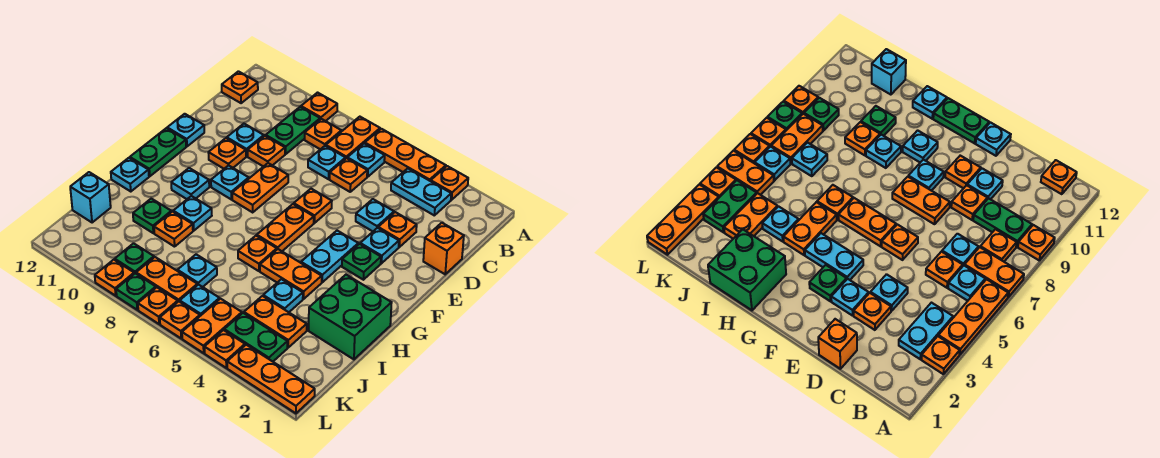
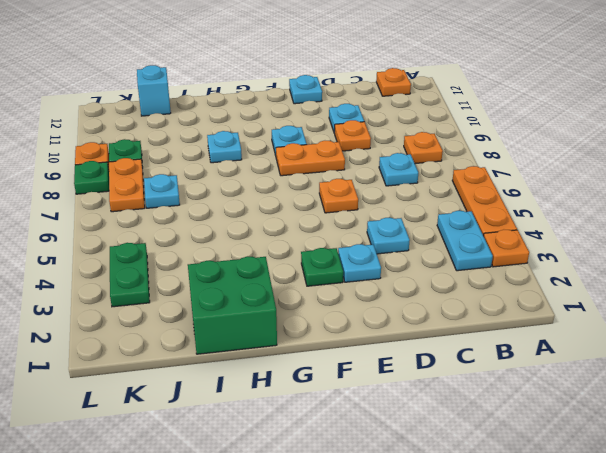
none -> orange plate A7:B7 level 1
none -> orange plate A9 level 1
none -> cyan plate B6 level 1
none -> green plate B9:C9 level 1

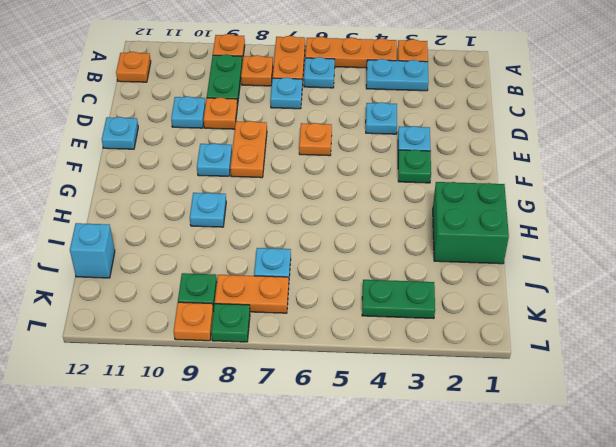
none -> orange plate C6 level 1
none -> orange brick D1 level 1
none -> orange plate D3 level 1
none -> orange plate E10 level 1

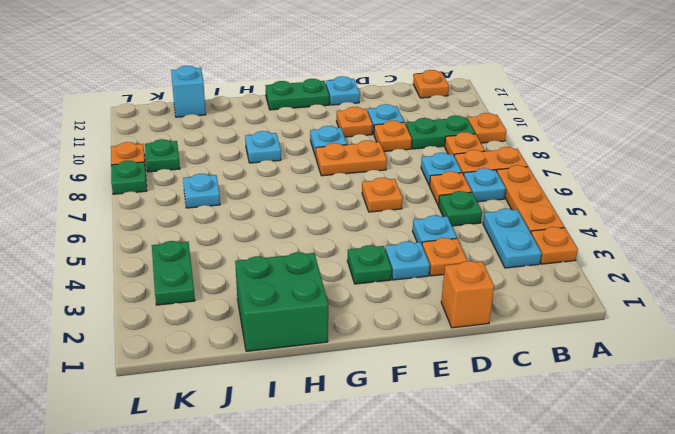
green plate C5 level 1 -> green plate I10 level 1
none -> cyan plate F4:G4 level 1
none -> orange plate F6:G6 level 1
none -> cyan plate G10 level 1
none -> orange plate H4:H5 level 1

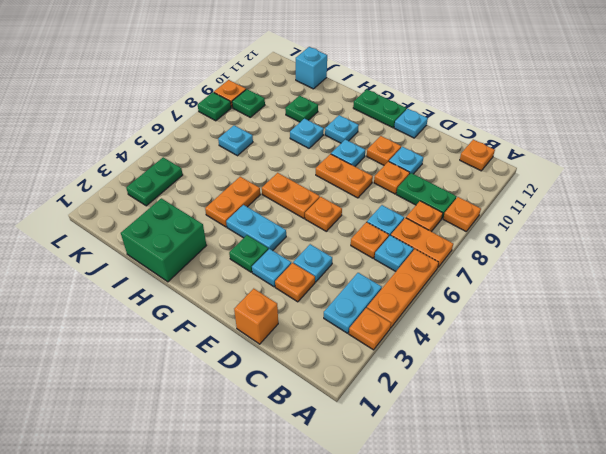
none -> orange plate H6 level 1
none -> cyan plate H12 level 1
none -> cyan plate I4 level 1
none -> orange plate I9 level 1

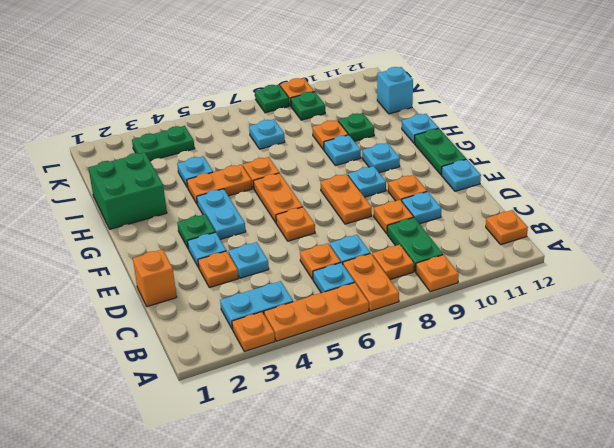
none -> orange plate J3:J4 level 1
none -> orange plate K5:L5 level 1
none -> cyan plate K6 level 1
none -> orange plate K7:K8 level 1

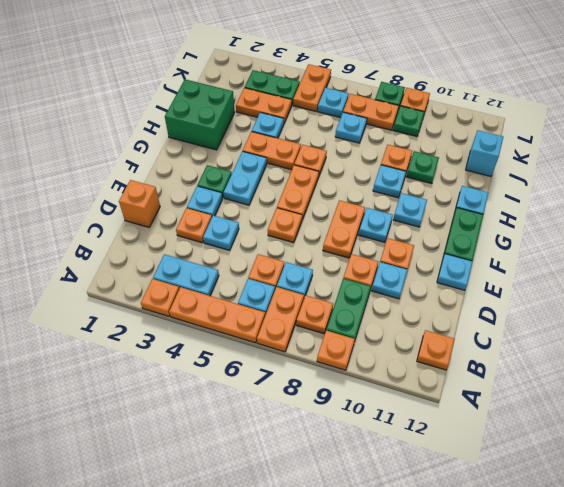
none -> orange plate L1:L3 level 1
none -> orange plate L4 level 1
none -> orange plate L6 level 1
none -> orange plate L7 level 1

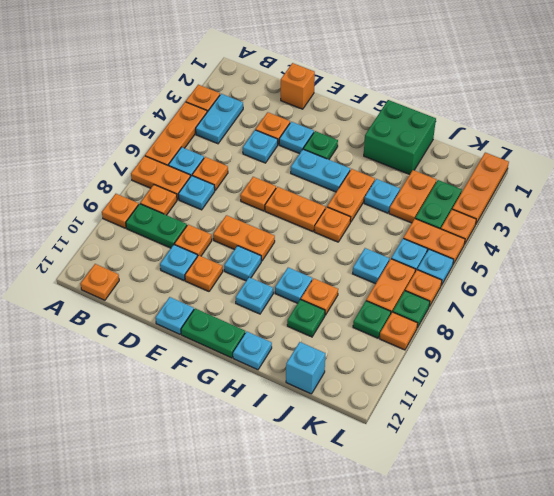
cyan plate L6 level 1 -> orange plate L6 level 1

